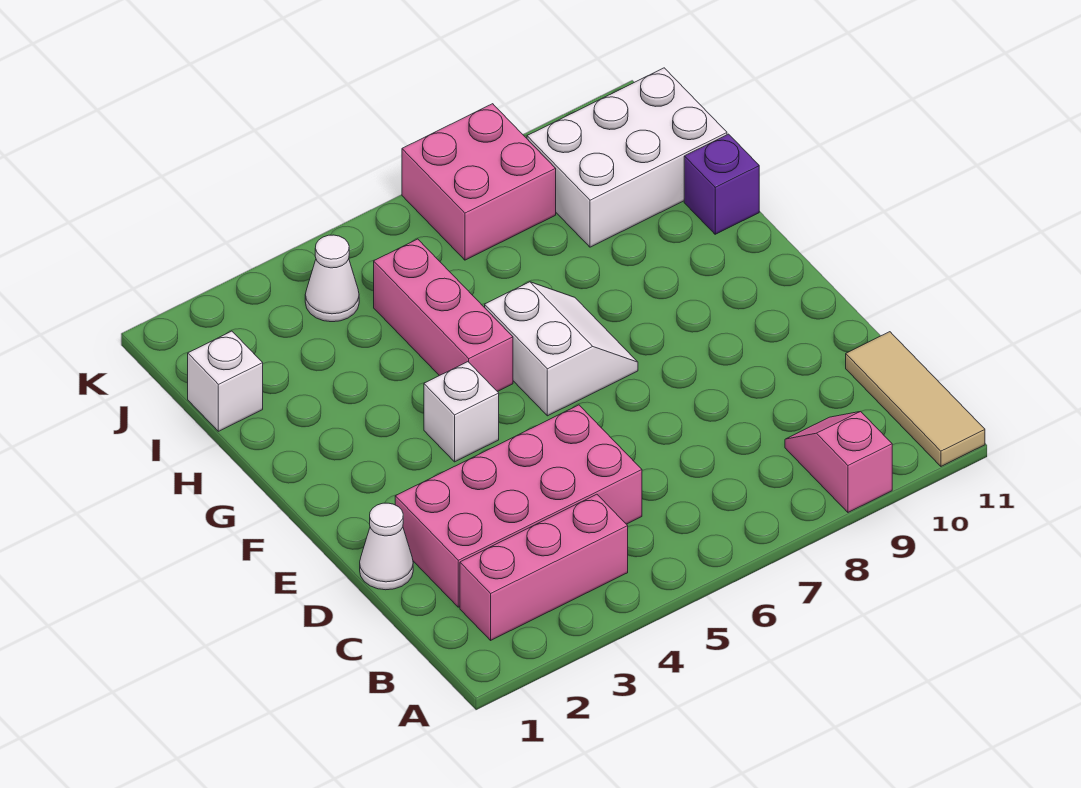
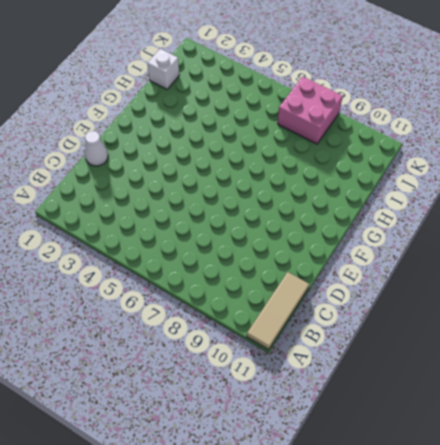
none -> pink slope A9:B9 level 1 top A
none -> pink brick B2:B4 level 1
none -> pink brick C2:D5 level 1

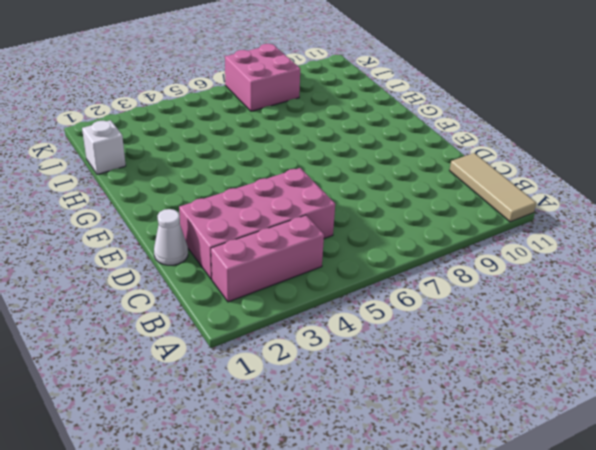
none -> pink slope A9:B9 level 1 top A
none -> white brick F4 level 1
none -> white slope F6:G7 level 1 top 6

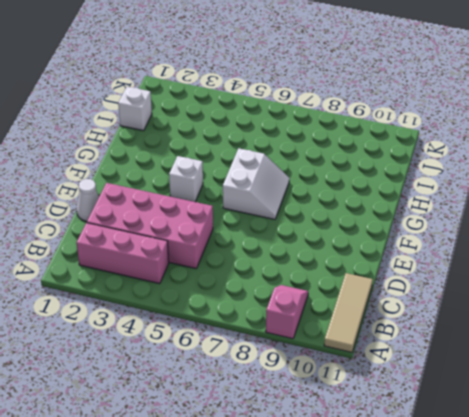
none -> pink brick G5:I5 level 1
none -> purple brick H11 level 1
none -> white brick I9:J11 level 1

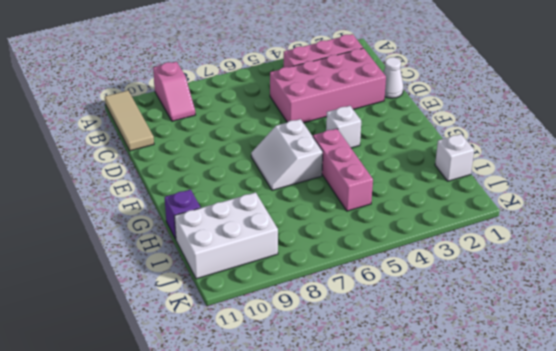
none -> white cone J4 level 1
none -> pink brick J7:K8 level 1

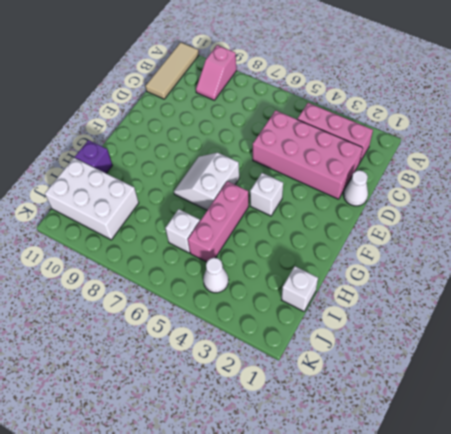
white brick I6 level 1 -> none
none -> pink brick J7:K8 level 1

